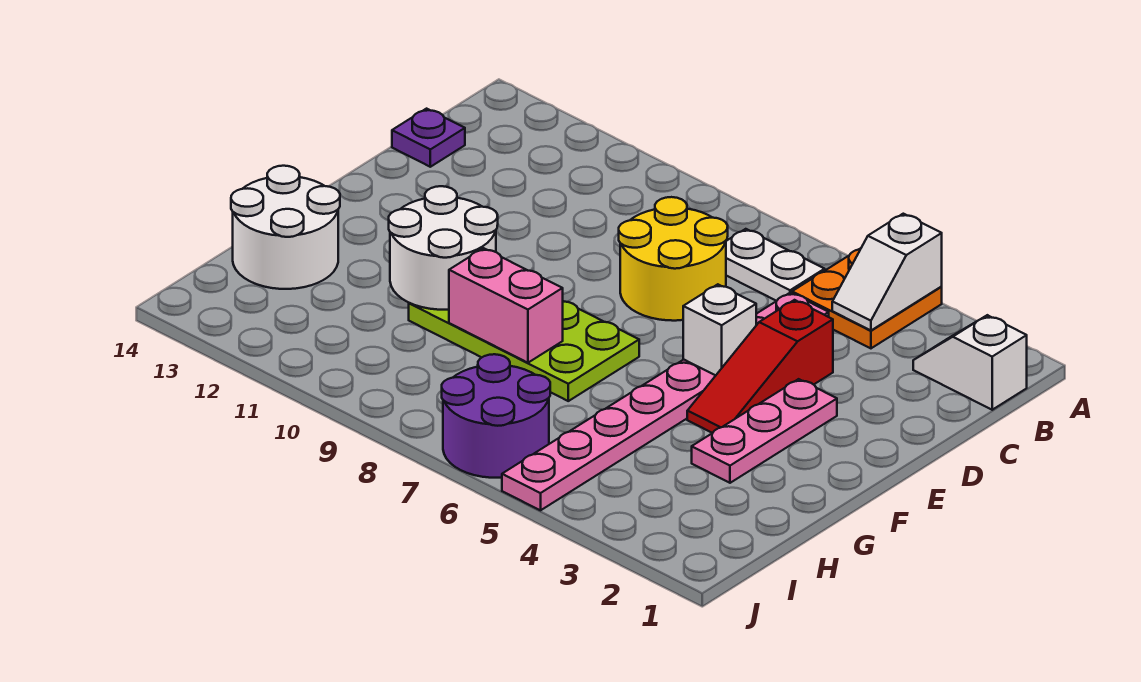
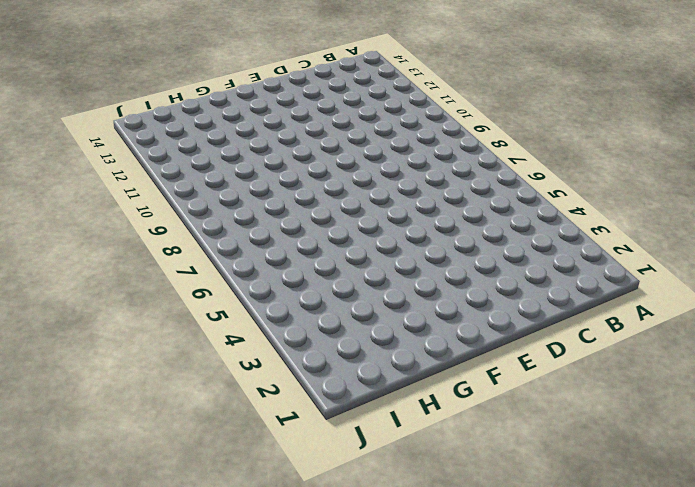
none -> orange plate A4:B5 level 1
none -> white slope B1:B2 level 1 top 1
none -> white plate B6:B7 level 1

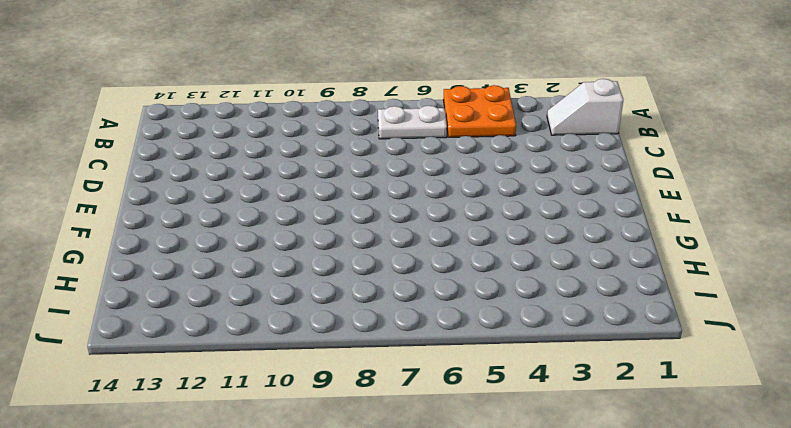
none -> pink plate C5:J5 level 1
none -> yellow round brick C7:D8 level 1
none -> purple plate C14 level 1

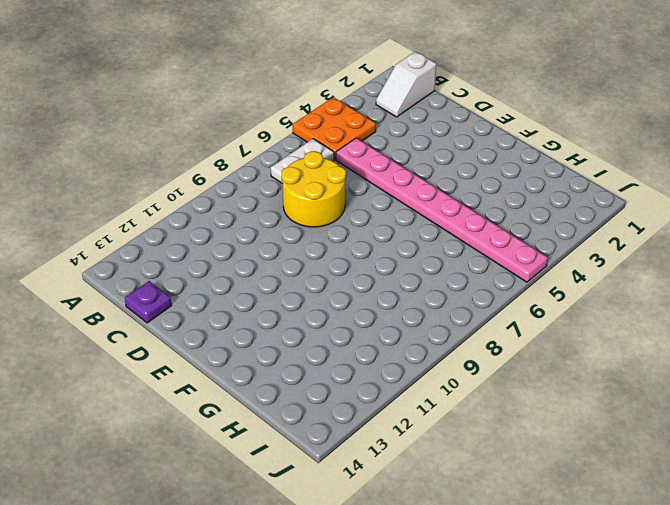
none -> red slope D4:F4 level 1 top D
none -> pink plate E3:G3 level 1
none -> lime plate F7:G10 level 1

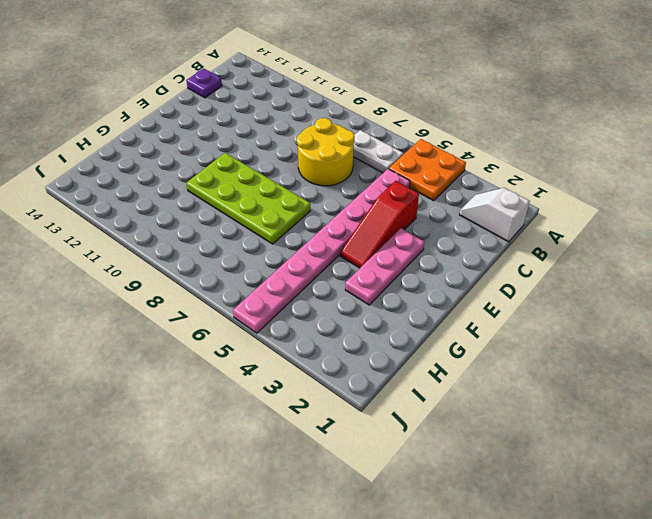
none -> white round brick G13:H14 level 1
none -> purple round brick I6:J7 level 1
none -> white slope A4:B4 level 2 top A

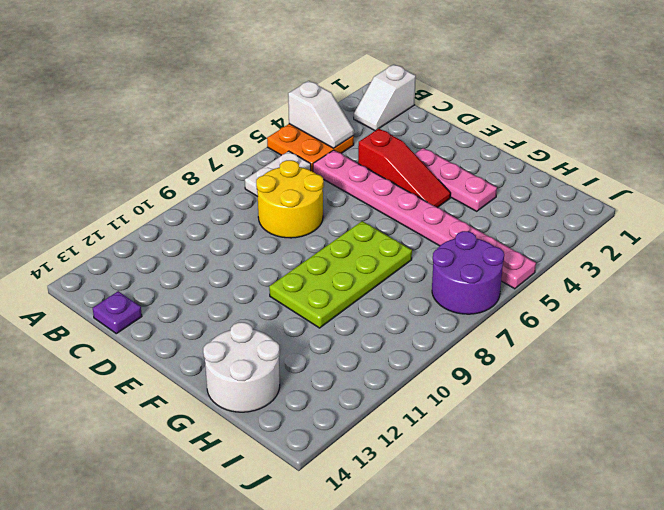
none -> white brick E5 level 2
none -> white round brick F10:G11 level 2
none -> pink brick G8:G9 level 2

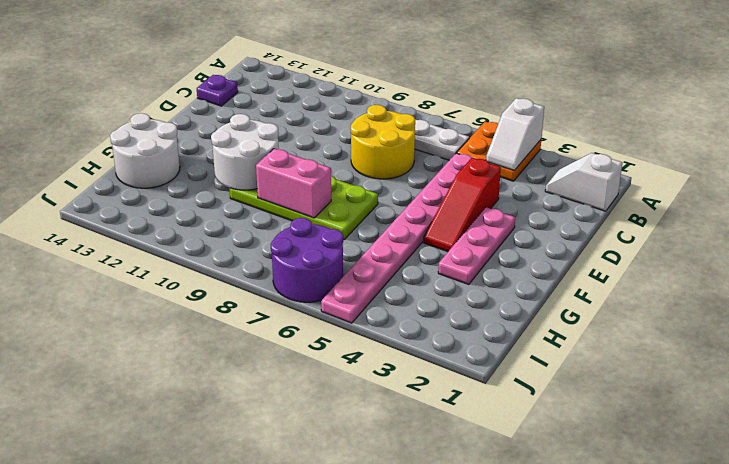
none -> white brick E5 level 2

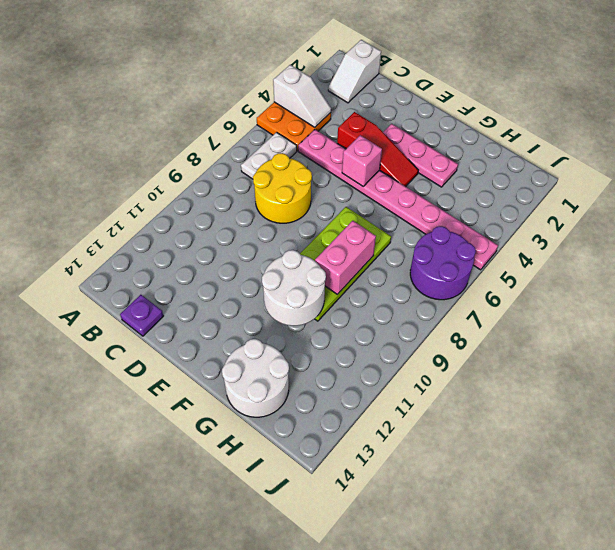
pink brick E5 level 2 -> white brick E5 level 2

